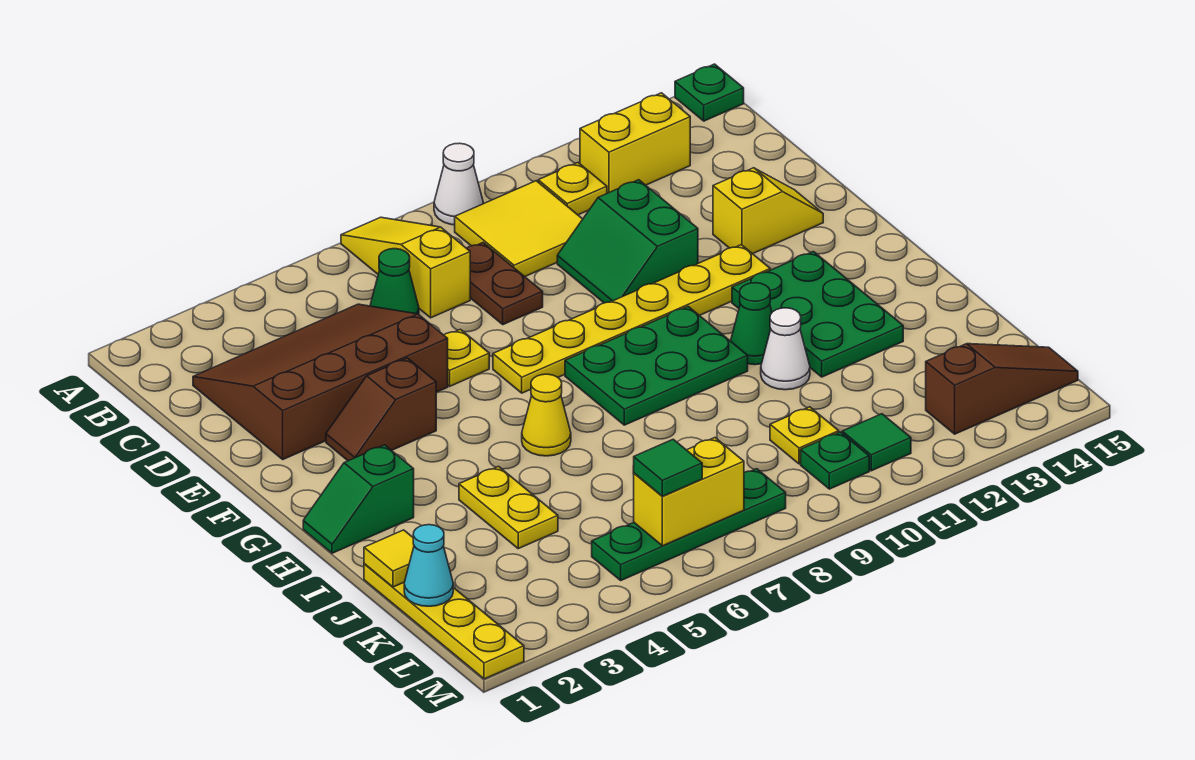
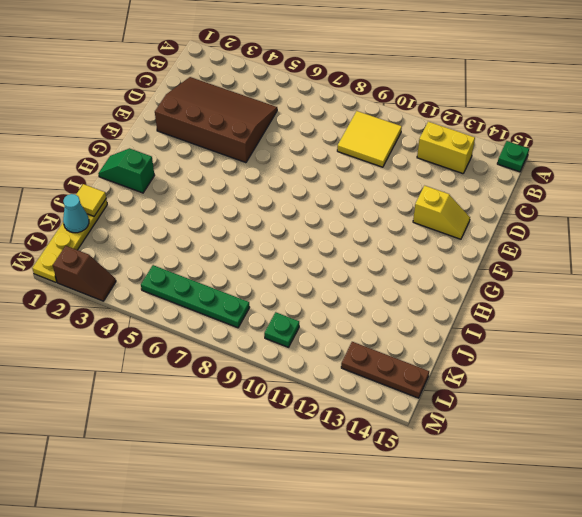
brown plate L13:L15 level 1 -> brown slope L13:L15 level 1 top 13
brown slope M2:M3 level 1 top 2 -> brown slope F3:F4 level 1 top 4
none -> yellow slope A7:C7 level 1 top C
none -> white cone A9 level 1
none -> yellow plate B11 level 1
none -> green cone C6 level 1

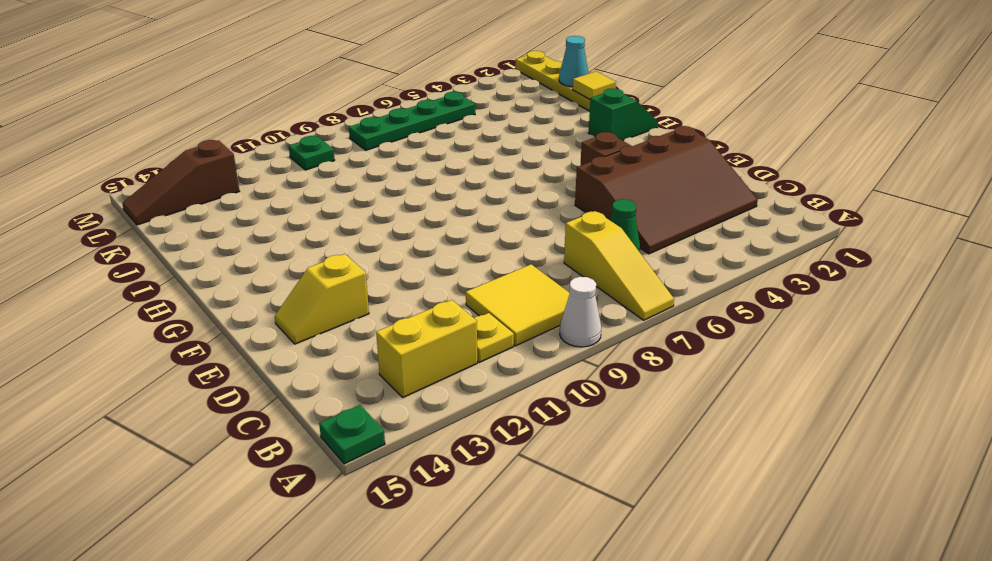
none -> brown plate C8:D8 level 1
none -> green slope D10:E11 level 1 top 11
none -> yellow plate E6 level 1
none -> yellow plate F7:F12 level 1

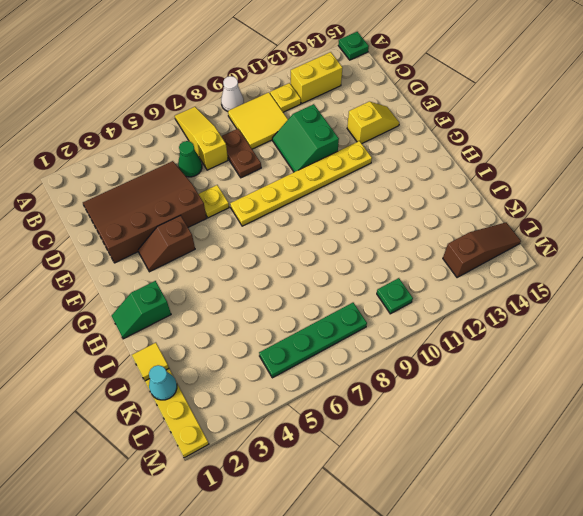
none -> green plate G8:H10 level 1
none -> green plate G12:I13 level 1
none -> yellow cone H6 level 1
none -> green cone H11 level 1

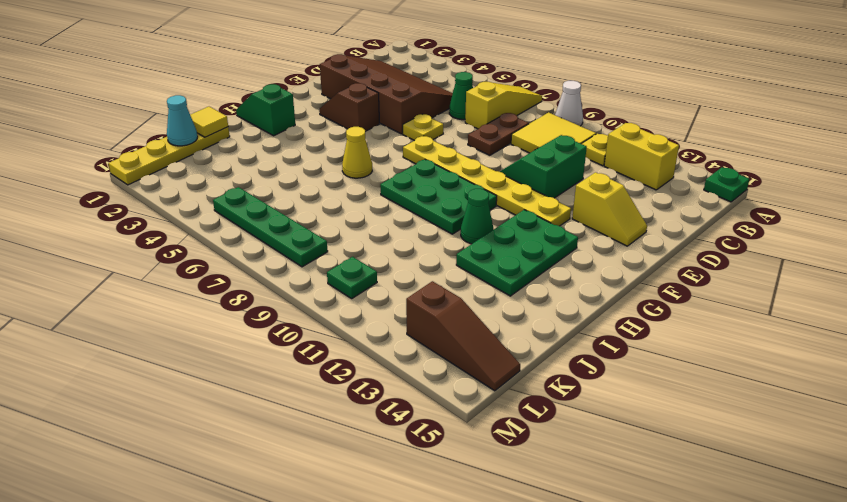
none -> yellow plate I4:J4 level 1
none -> white cone I11 level 1
none -> yellow plate K10 level 1
none -> green tile L11 level 1

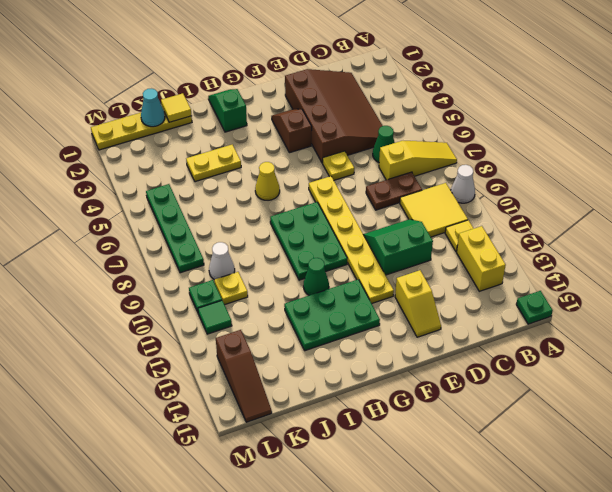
white cone K9 level 1 -> white cone I11 level 1
none -> yellow brick L6:L7 level 2
none -> green tile L6 level 3

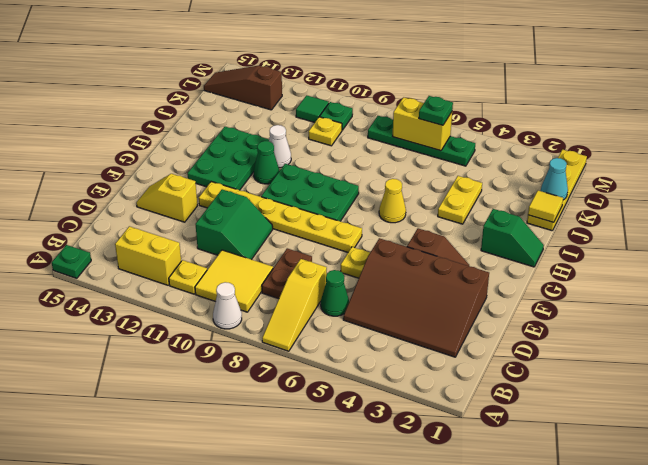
green plate L6 level 3 -> green tile L6 level 3

